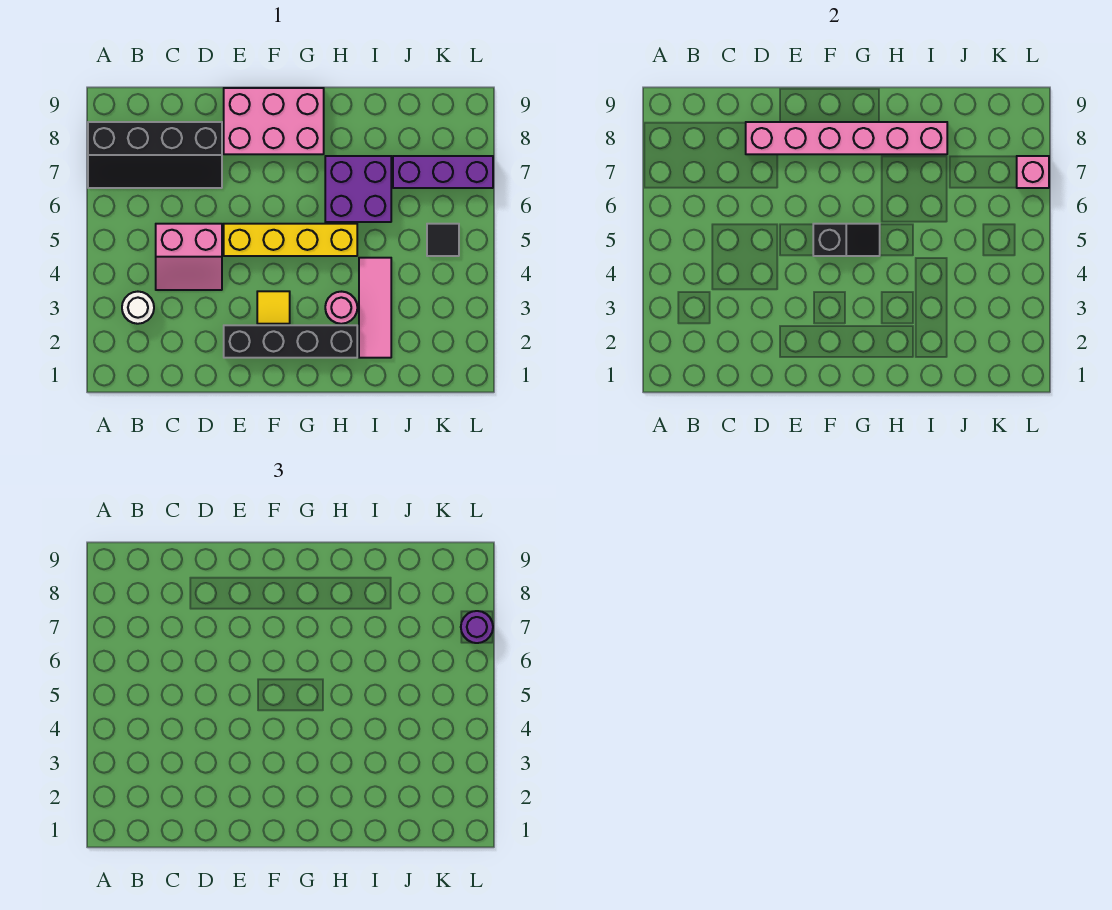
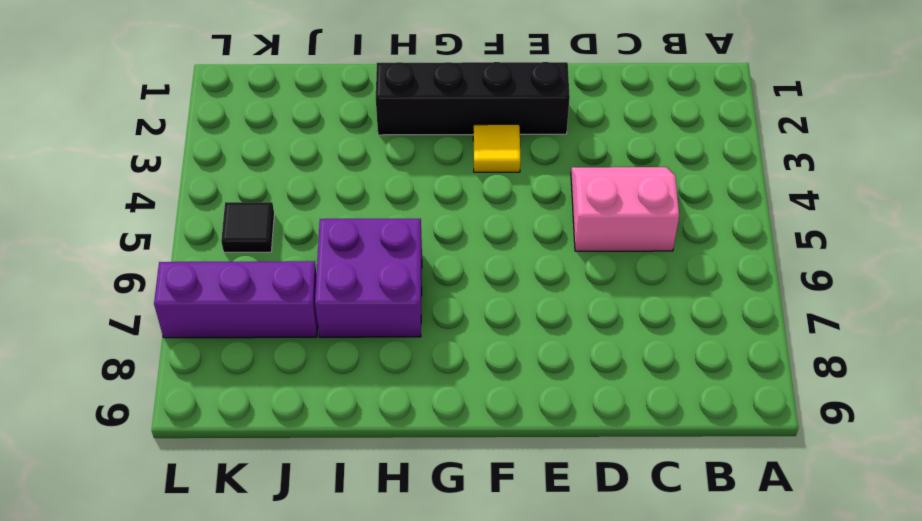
none -> black slope A7:D8 level 1 top 8
none -> white round brick B3 level 1
none -> yellow brick E5:H5 level 1

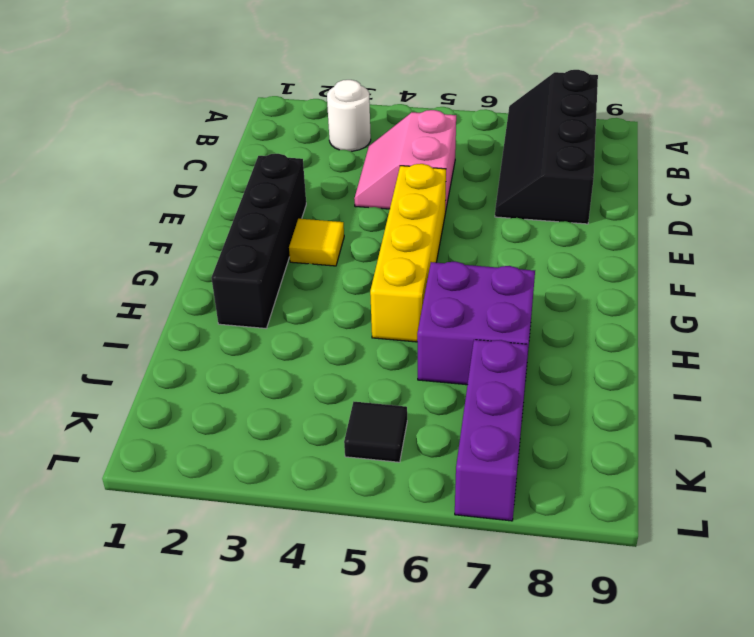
none -> pink brick E8:G9 level 1
none -> pink round brick H3 level 1
none -> pink tile I2:I4 level 1

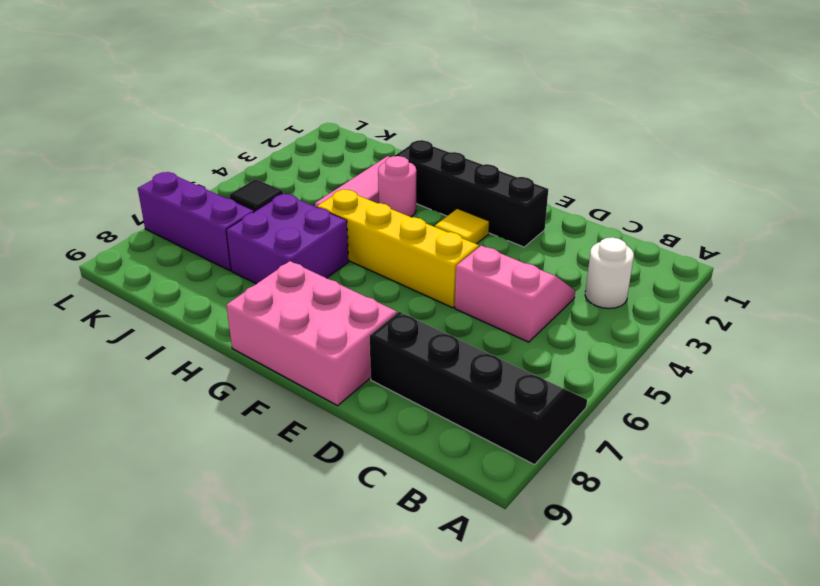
none -> pink brick D8:I8 level 2
none -> black slope F5:G5 level 2 top F
none -> pink brick L7 level 2

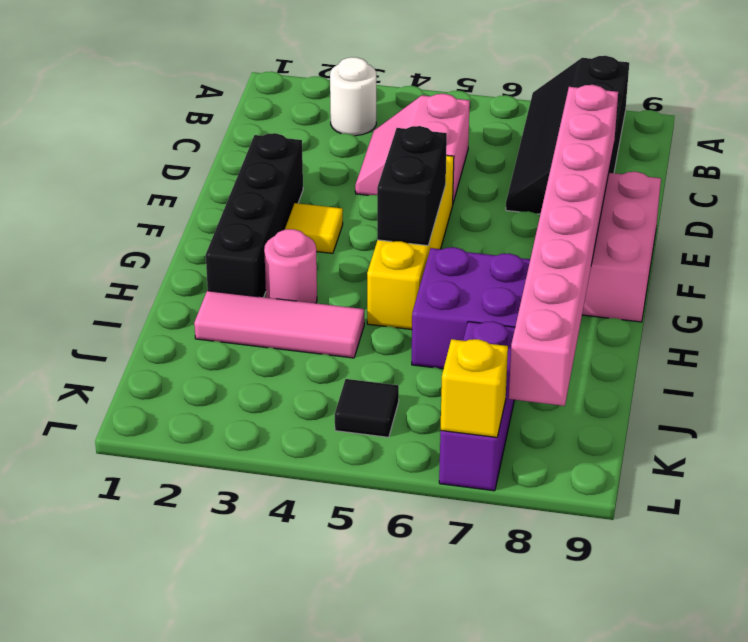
pink brick D8:K8 level 2 -> pink brick D8:I8 level 2
black brick F5:G5 level 2 -> black slope F5:G5 level 2 top F
yellow brick L7 level 2 -> pink brick L7 level 2
none -> purple round brick L7 level 3

